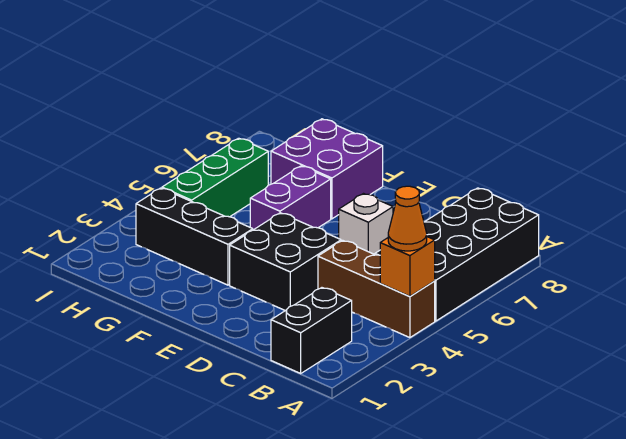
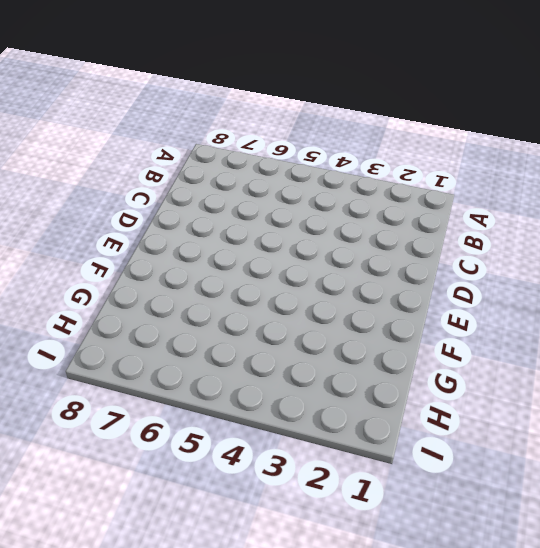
none -> brown brick A4:C4 level 1
none -> black brick A5:B8 level 1

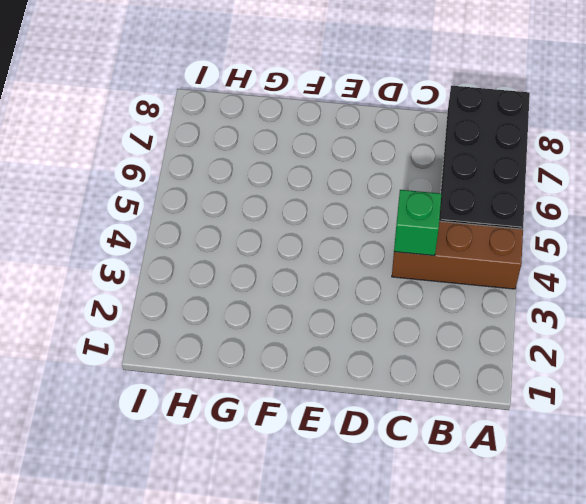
green brick C4 level 2 -> none
none -> black brick B1:B2 level 1
none -> black brick D3:E4 level 1

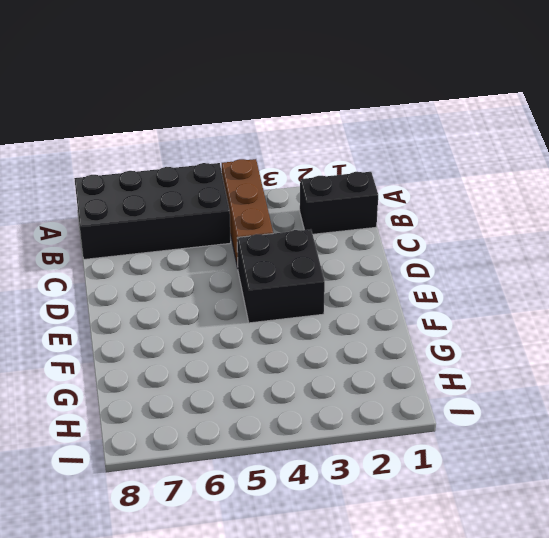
none -> white brick D6 level 1
none -> black brick F3:H3 level 1

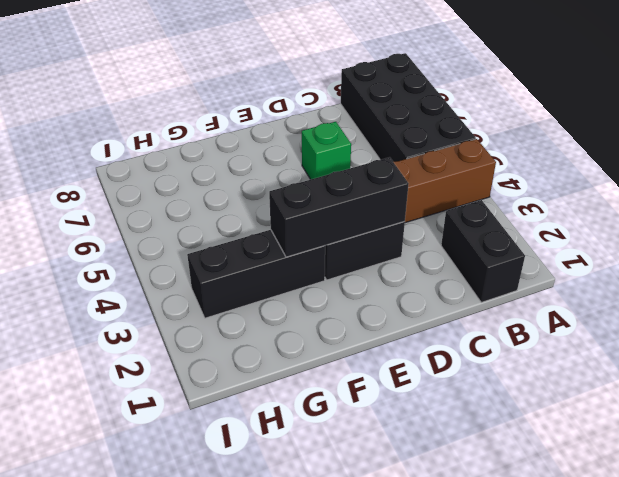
black brick D3:F3 level 2 -> none
green brick D6 level 1 -> white brick D6 level 1
none -> purple brick F5:F6 level 1
none -> purple brick F7:G8 level 1

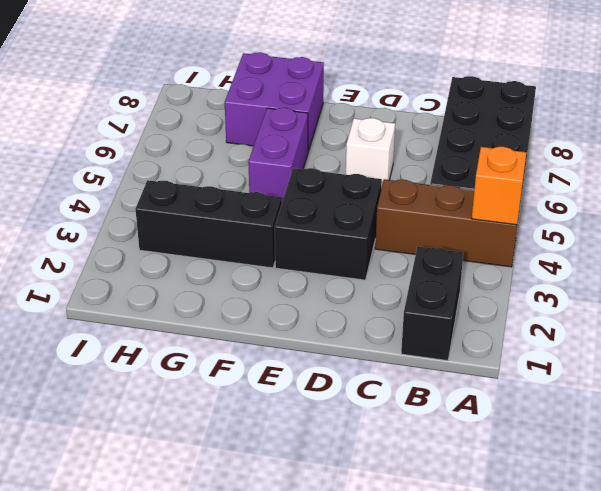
none -> green brick H4:H6 level 1
none -> orange cone A4 level 3

